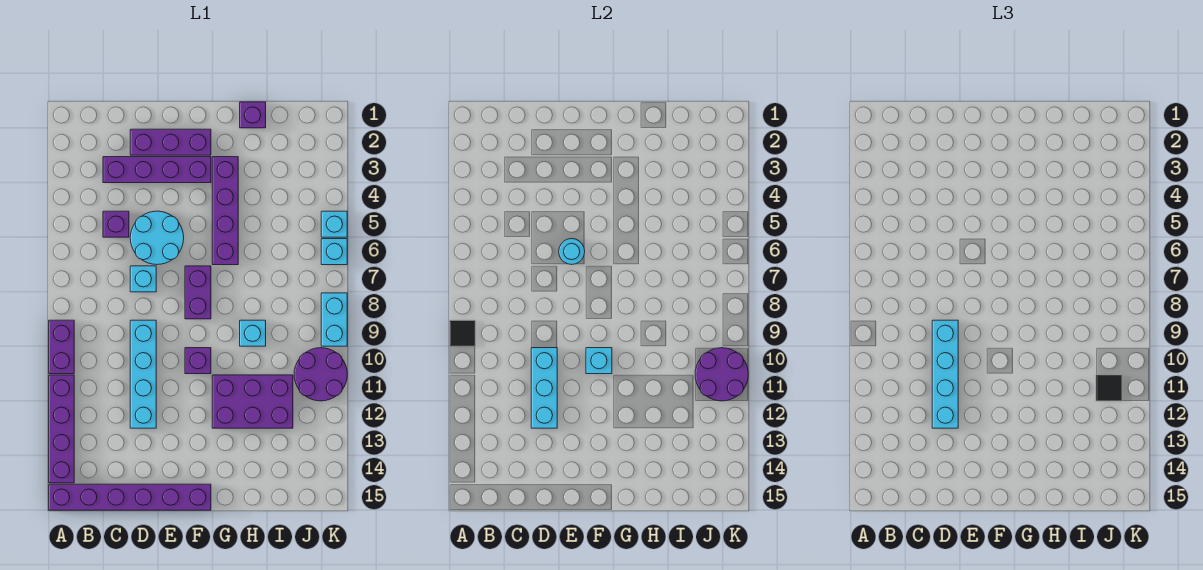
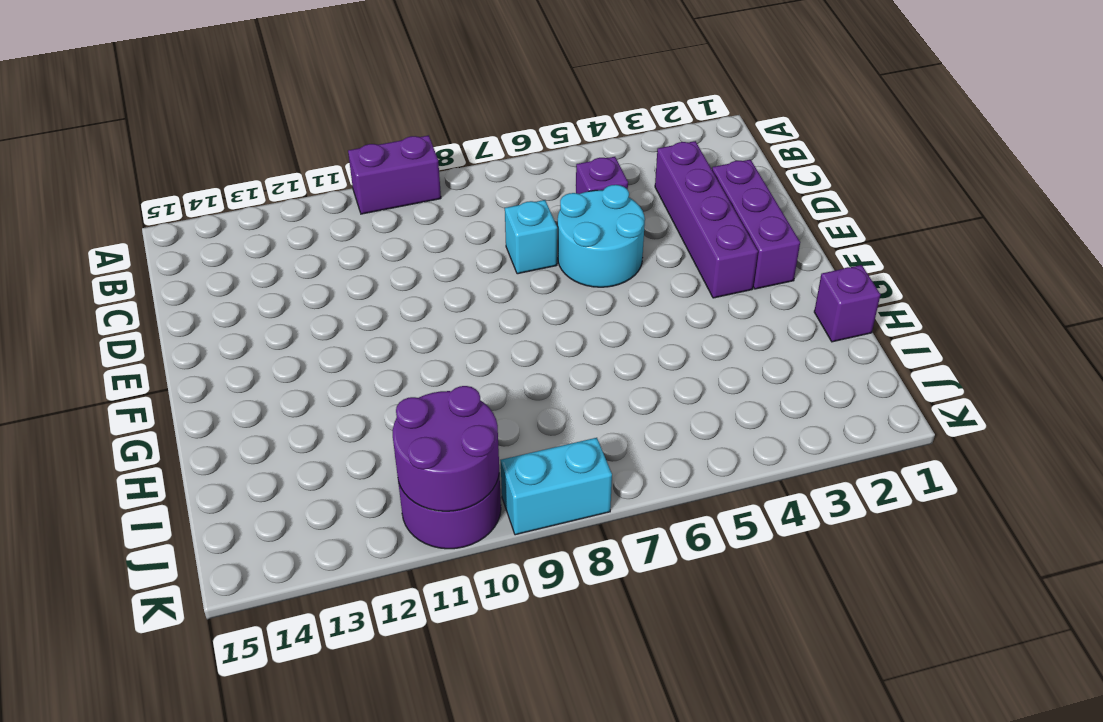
none -> purple brick A11:A14 level 1
none -> purple brick A15:F15 level 1
none -> cyan brick D9:D12 level 1

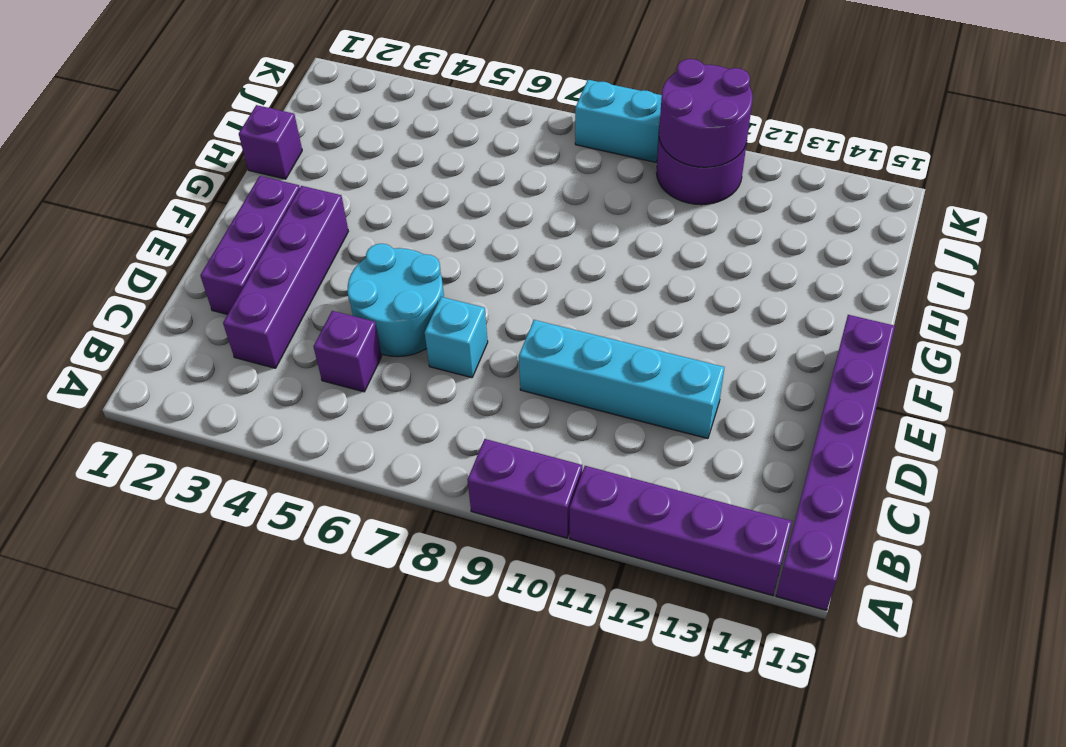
none -> purple brick F7:F8 level 1
none -> purple brick F10 level 1
none -> purple brick G3:G6 level 1

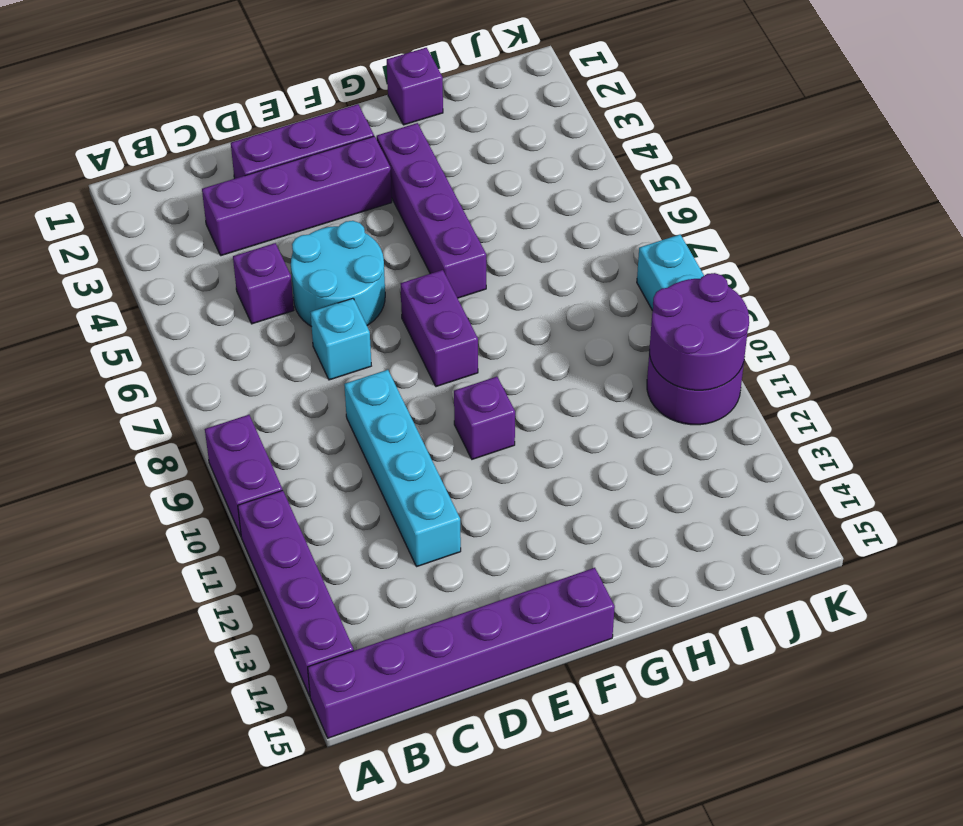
none -> purple brick G11:I12 level 1
none -> cyan brick H9 level 1
none -> cyan brick K5 level 1

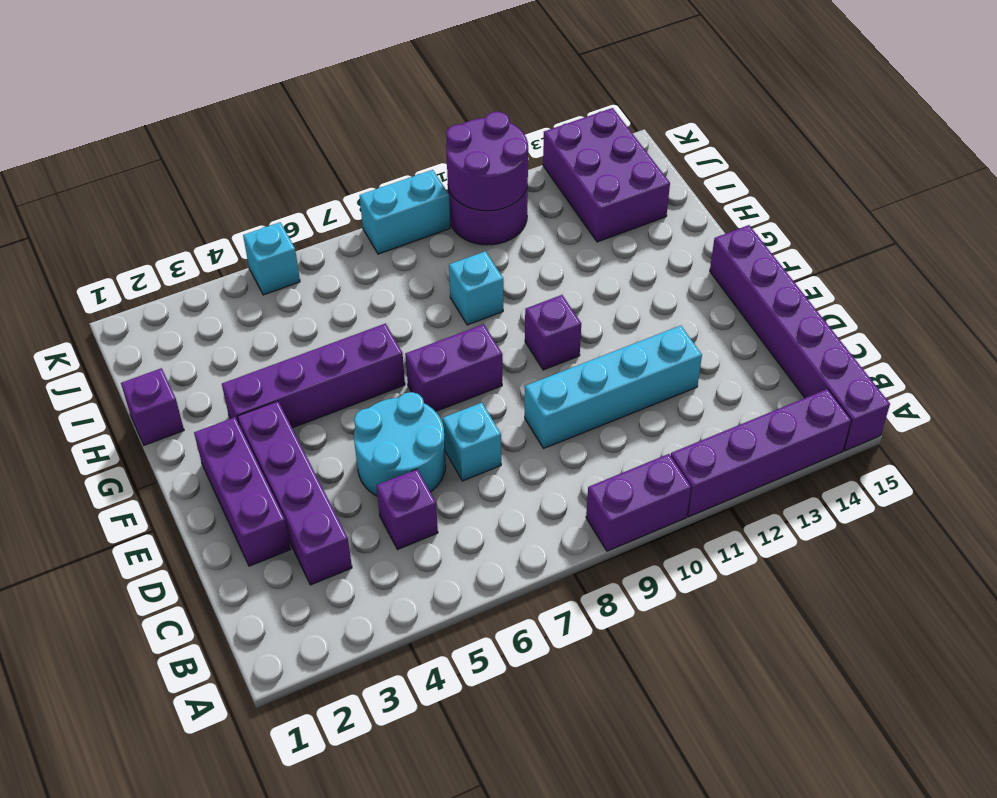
purple brick I13:K14 level 1 -> purple brick G11:I12 level 1
none -> cyan brick K6 level 1
none -> black tile A9 level 2
none -> cyan brick D10:D12 level 2

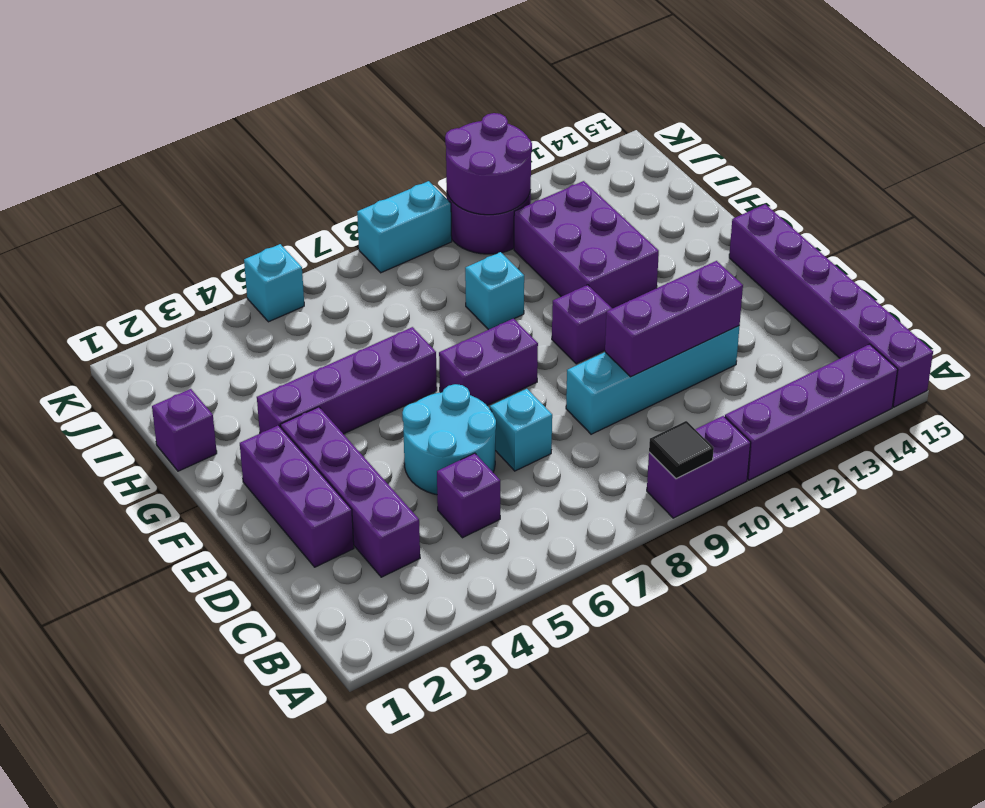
purple brick D10:D12 level 2 -> cyan brick D10:D12 level 2
none -> cyan brick K6 level 1
none -> cyan round brick E6 level 2
none -> cyan brick F10 level 2

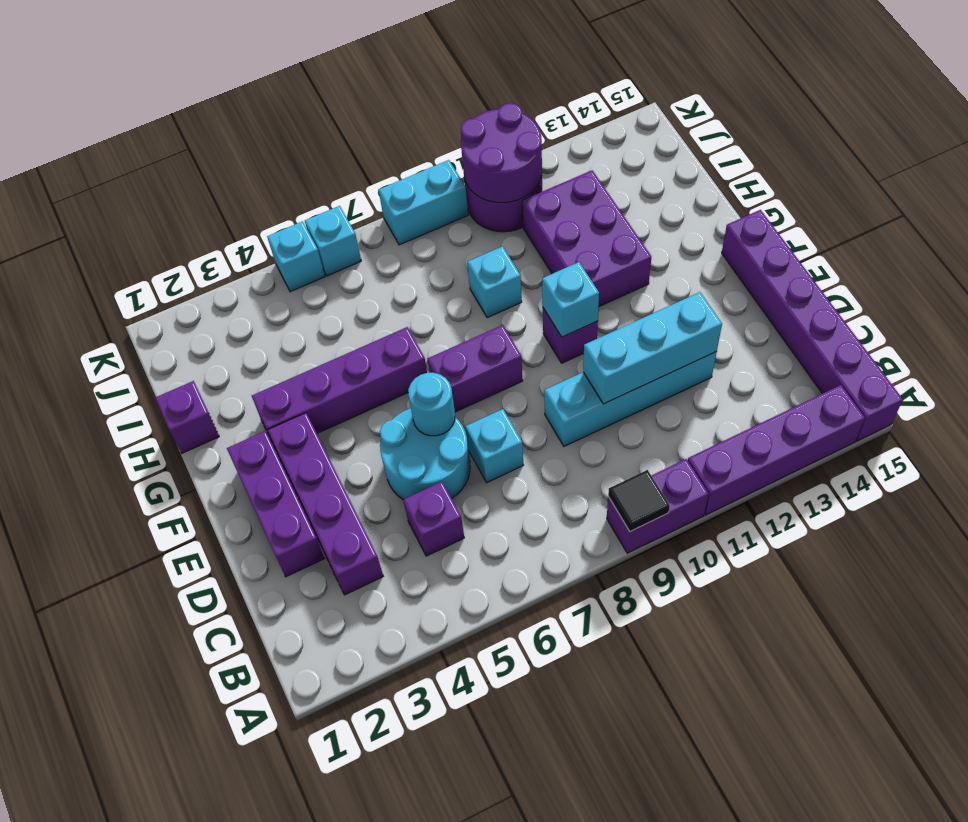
none -> cyan brick D9:D12 level 3
none -> black tile J11 level 3

